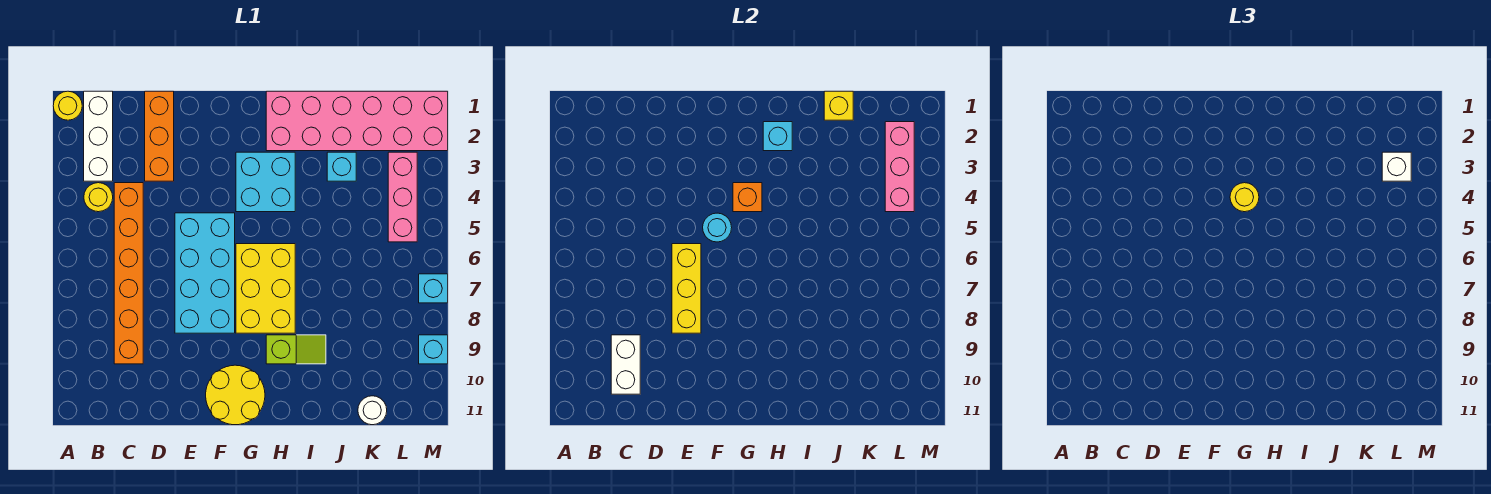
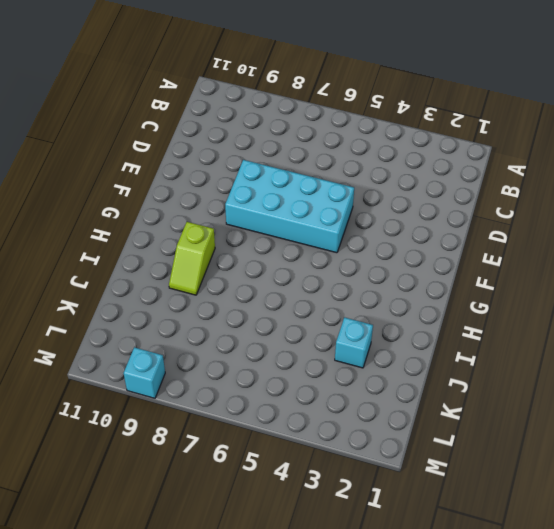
none -> yellow round brick A1 level 1
none -> white brick B1:B3 level 1
none -> yellow round brick B4 level 1

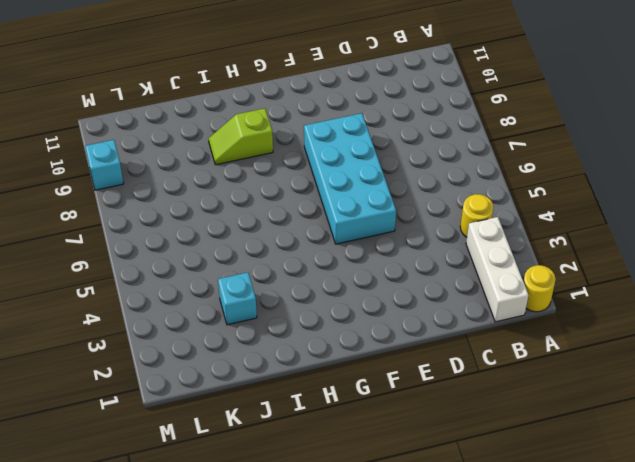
none -> orange brick C4:C9 level 1
none -> orange brick D1:D3 level 1
none -> yellow round brick F10:G11 level 1

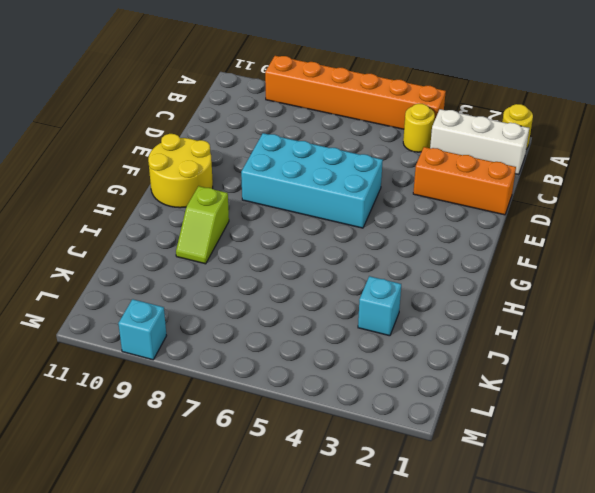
orange brick A4:A9 level 1 -> orange brick C4:C9 level 1
none -> cyan brick G3:H4 level 1
none -> yellow brick G6:H8 level 1
none -> pink brick H1:M2 level 1

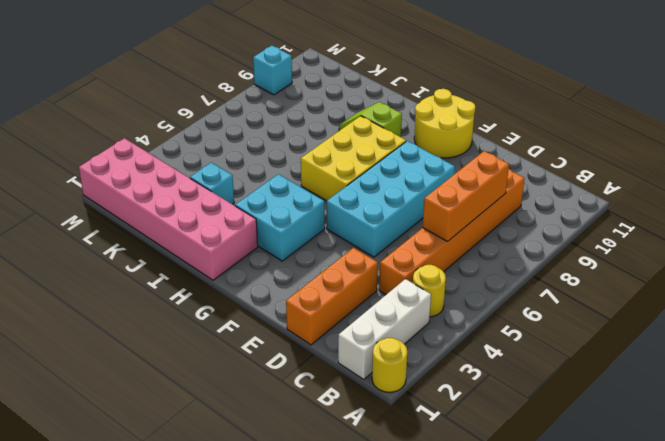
orange brick C6:C8 level 2 -> none
none -> white round brick K11 level 1
none -> pink brick L3:L5 level 1
none -> cyan brick M7 level 1

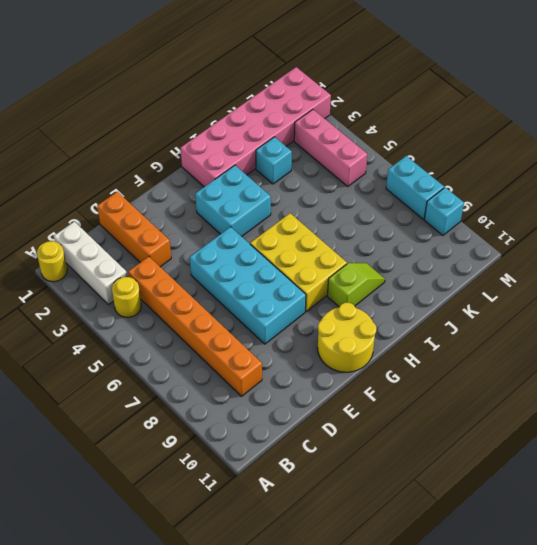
cyan brick M7:M8 level 1 -> cyan brick M7 level 1
none -> white round brick K11 level 1
none -> white brick C9:C10 level 2
none -> yellow brick E6:E8 level 2

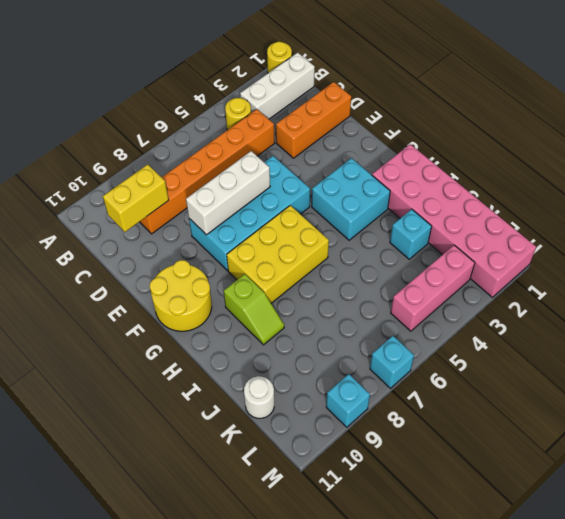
yellow brick C9:C10 level 2 -> white brick C9:C10 level 2
white brick E6:E8 level 2 -> yellow brick E6:E8 level 2
none -> cyan round brick F5 level 2
none -> orange brick G4 level 2
none -> cyan brick H2 level 2

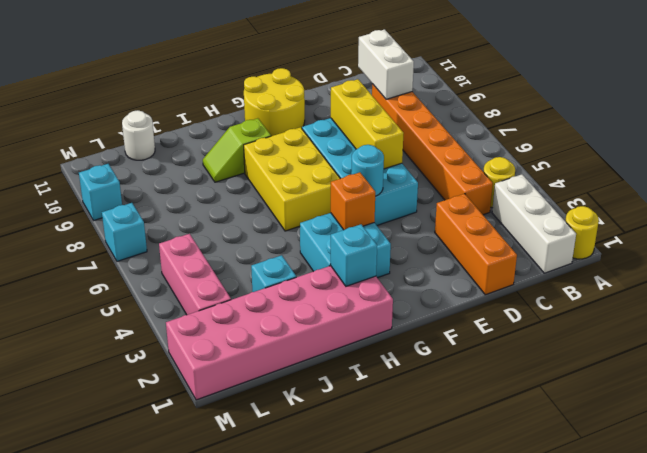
none -> yellow brick J1 level 2
none -> pink brick L2:L4 level 2
none -> yellow round brick G4 level 3

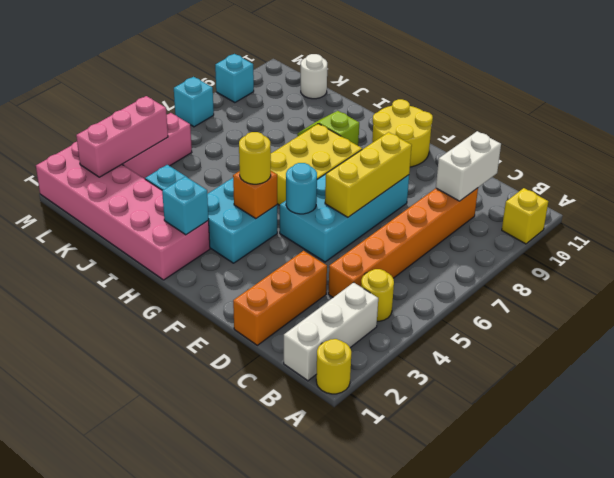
yellow brick A10 level 1 -> yellow brick J1 level 2
none -> white brick L3 level 3

